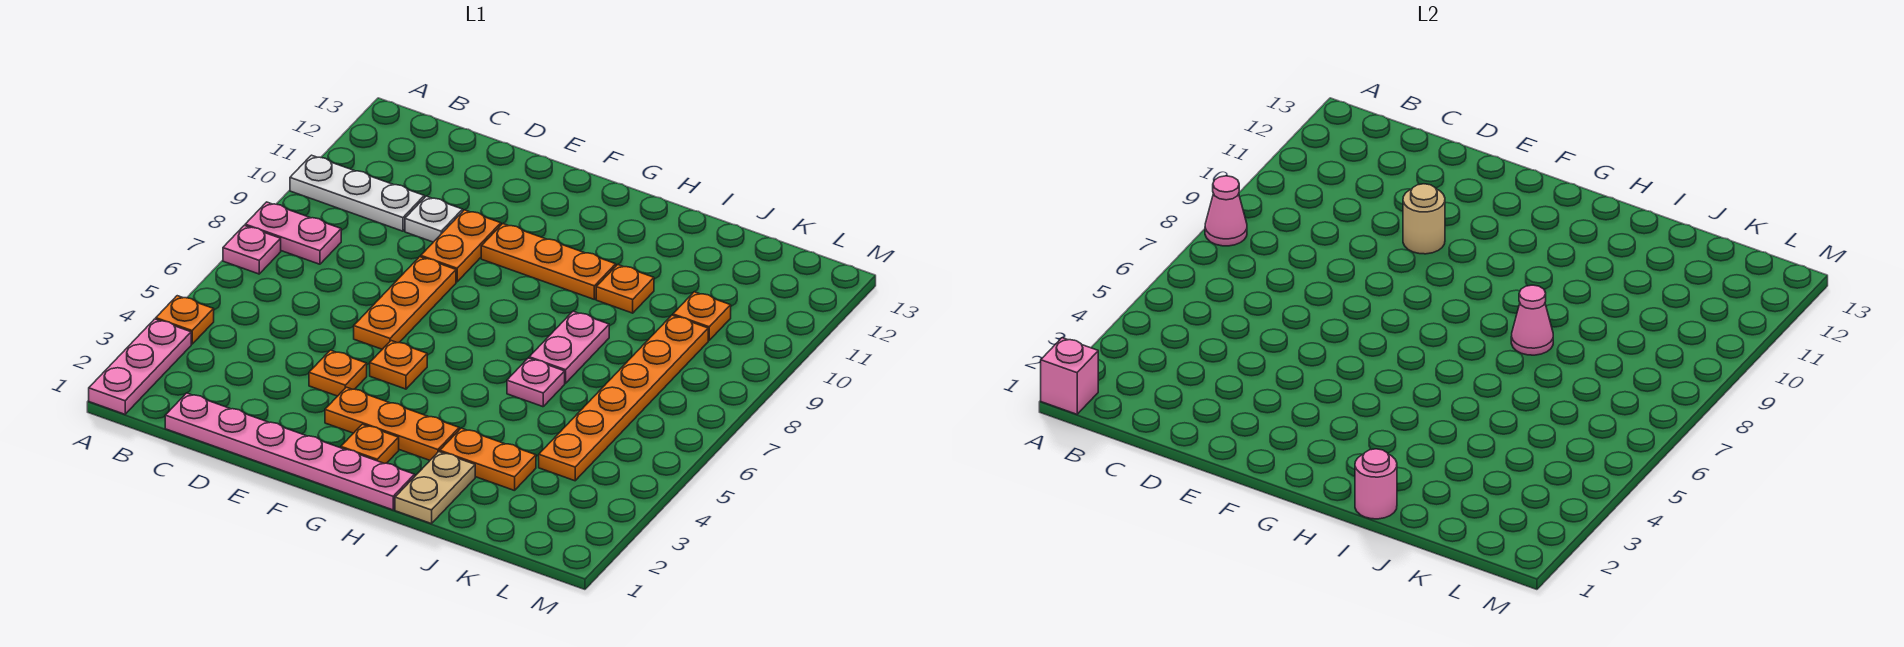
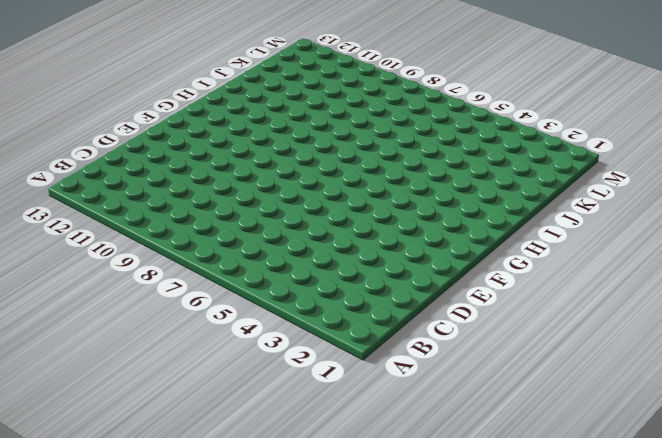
none -> pink plate A1:A3 level 1
none -> orange plate A4 level 1
none -> pink plate A7 level 1

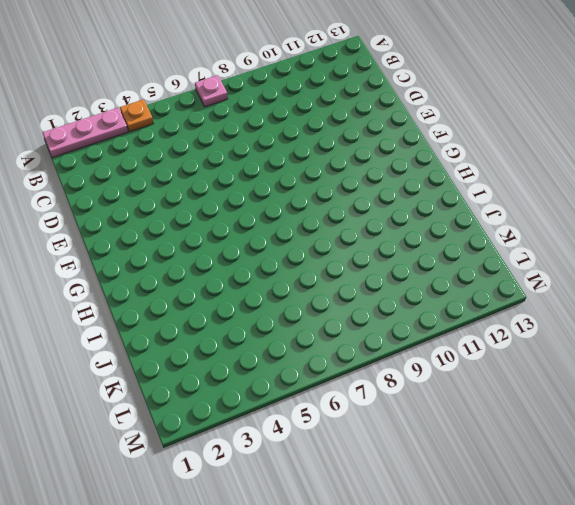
none -> pink plate A8:B8 level 1
none -> white plate A10:C10 level 1
none -> pink plate C1:H1 level 1

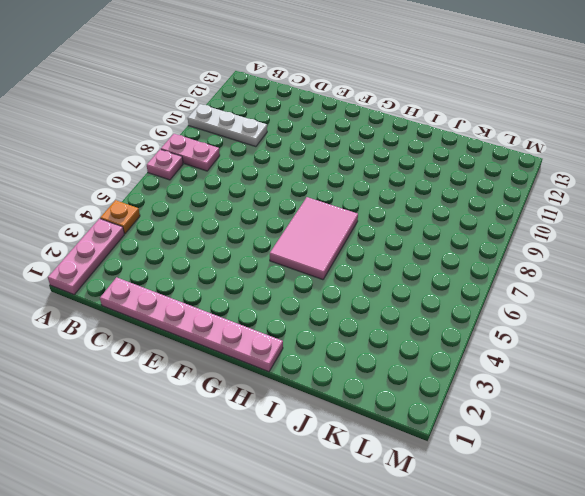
pink tile G5:H7 level 1 -> none
none -> white plate D10 level 1
none -> orange plate E4 level 1
none -> orange plate E6:E8 level 1

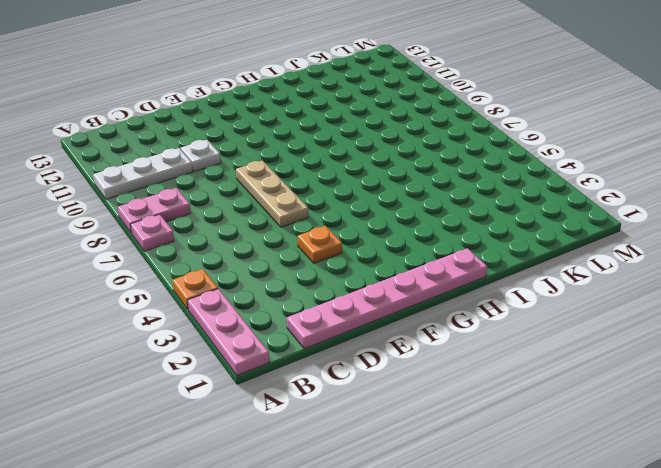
tan plate E6:E8 level 1 -> orange plate E6:E8 level 1
none -> orange plate E9:E10 level 1
none -> orange plate F3:H3 level 1
none -> orange plate F5 level 1

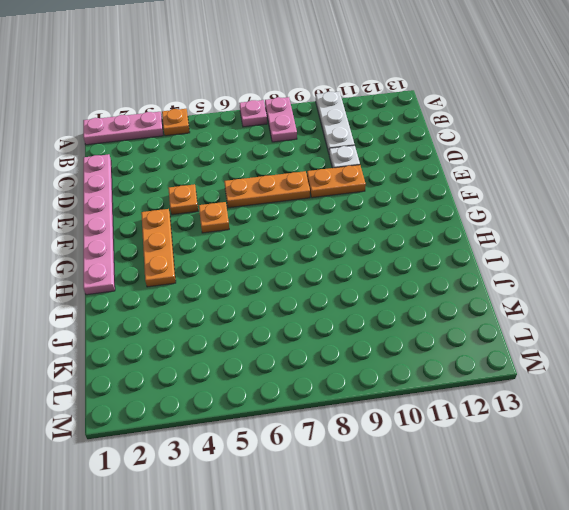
none -> orange plate F10:H10 level 1
none -> orange plate G2 level 1
none -> tan plate I1:I2 level 1

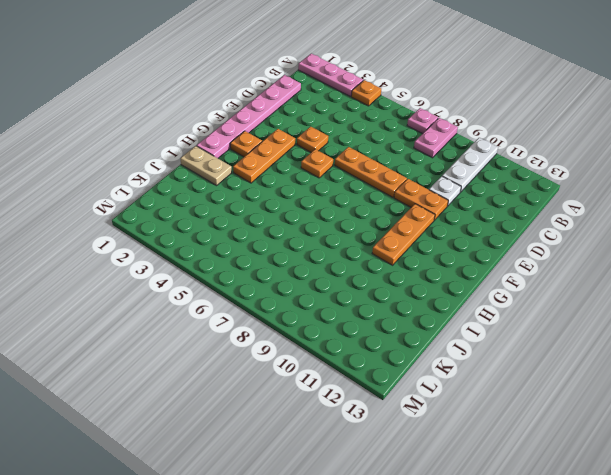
none -> orange plate I3:J3 level 1
none -> pink plate I6 level 1
none -> pink plate I7:I8 level 1

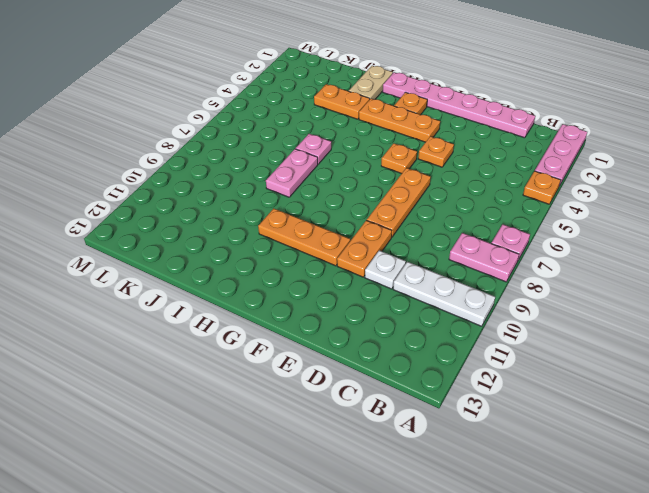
none -> orange plate I10 level 1
none -> orange plate K4:K9 level 1
none -> orange plate K10 level 1

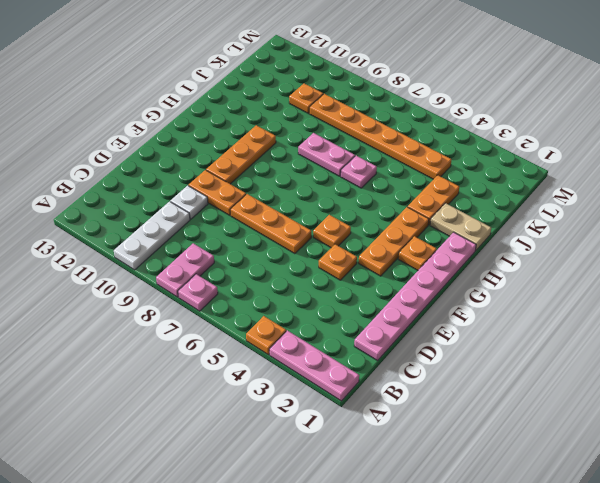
none -> orange plate I10 level 1
none -> pink brick A1 level 2
none -> pink cone A8 level 2

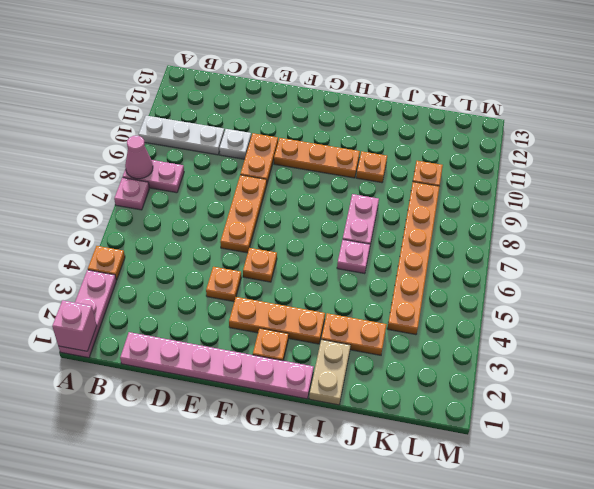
none -> tan round brick E10 level 2
none -> pink round brick I1 level 2
none -> pink cone I8 level 2

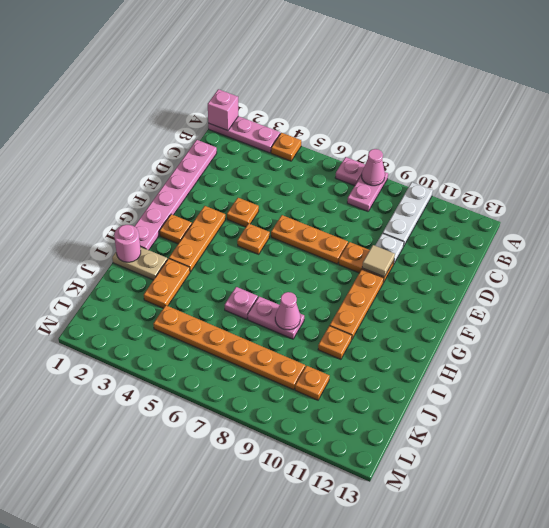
tan tile E10 level 2 -> tan round brick E10 level 2

